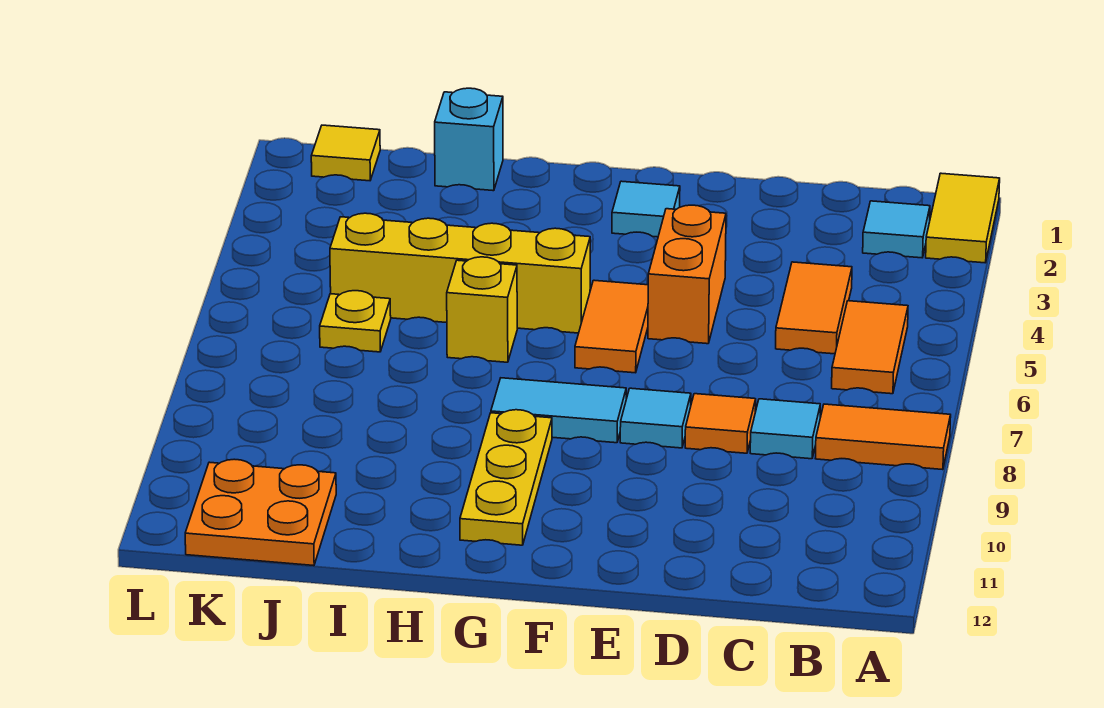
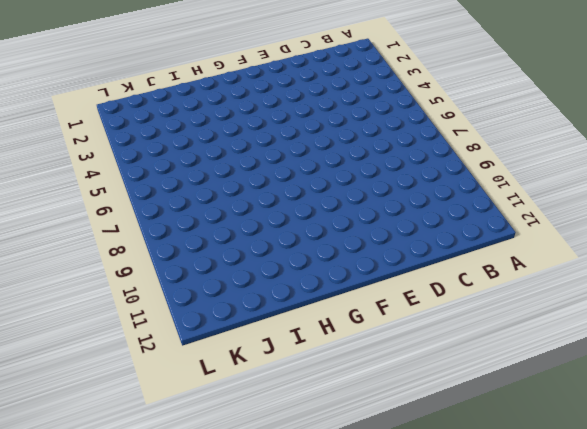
none -> yellow tile A1:A2 level 1
none -> orange tile A8:B8 level 1
none -> cyan tile B2 level 1

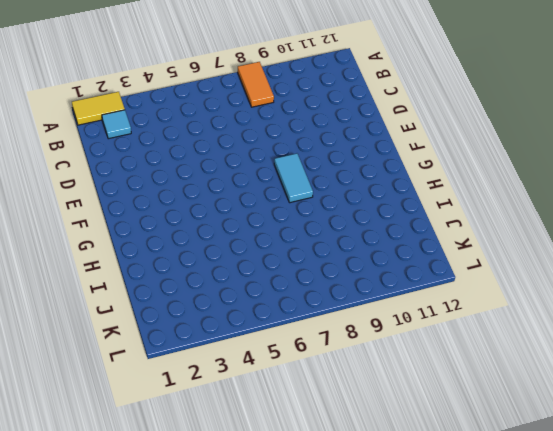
none -> orange tile B5:B6 level 1
none -> orange tile C4:C5 level 1
none -> cyan tile C8 level 1

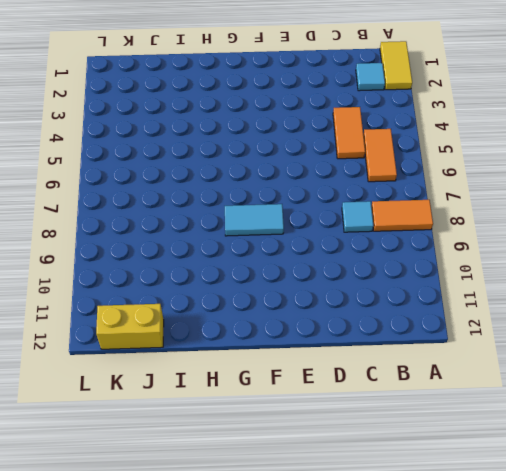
yellow brick J12:K12 level 1 -> orange plate J11:K12 level 1
none -> orange tile D8 level 1
none -> orange brick E4:E5 level 1
none -> cyan tile E8 level 1

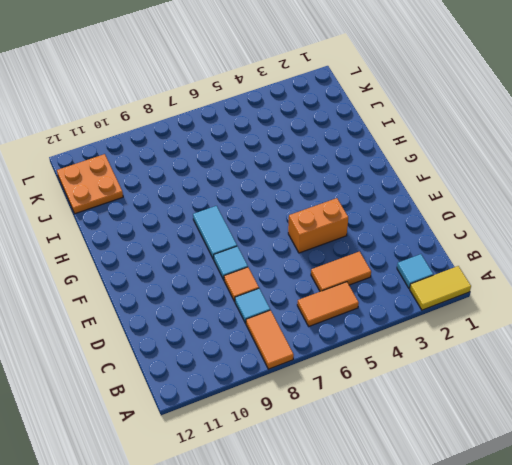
none -> cyan tile F2 level 1
none -> orange tile F5:F6 level 1
none -> yellow brick G5:J5 level 1

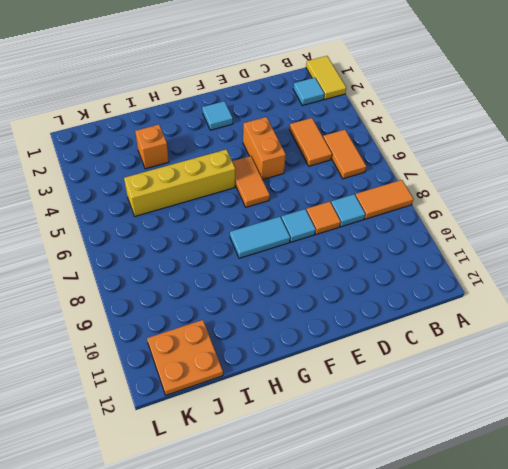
orange brick I3 level 1 -> none
none -> yellow plate G9:G11 level 1
none -> yellow brick H6 level 1
none -> cyan brick I1 level 1

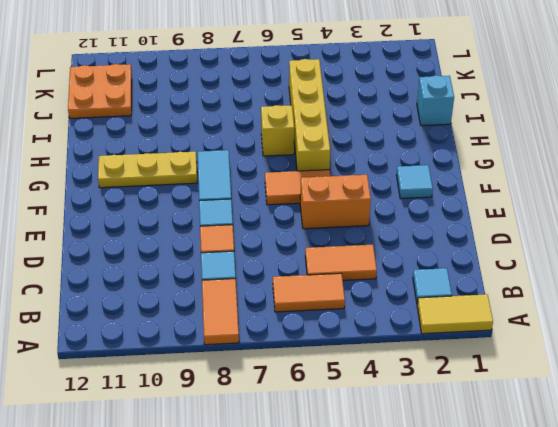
none -> yellow plate J6 level 1
none -> yellow tile K1 level 1

